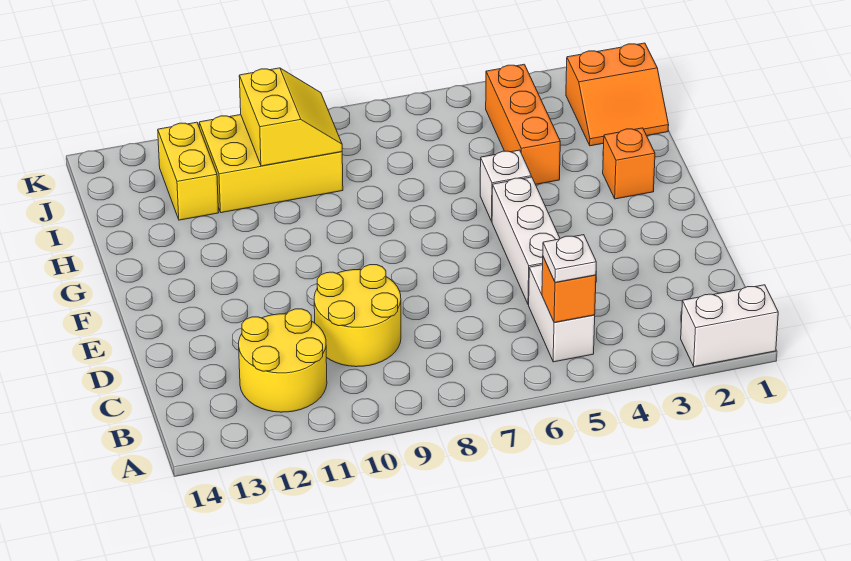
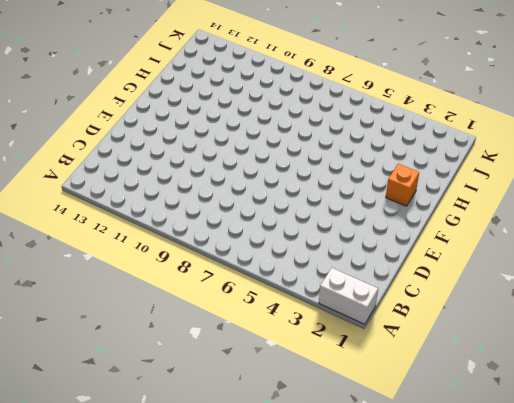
none -> white brick B5:C5 level 1
none -> yellow round brick B11:C12 level 1
none -> yellow round brick C9:D10 level 1

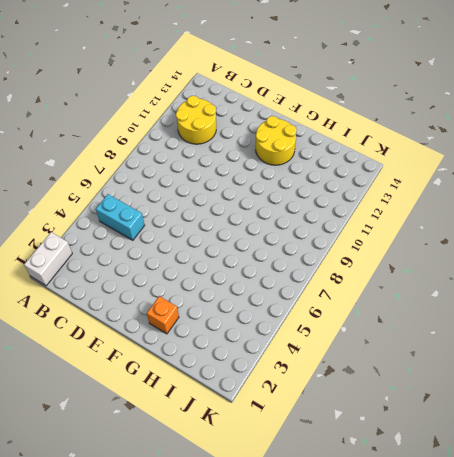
cyan brick B5:C5 level 1 -> white brick B5:C5 level 1
yellow round brick F12:G13 level 1 -> yellow round brick C9:D10 level 1
none -> white brick D5:F5 level 1
none -> white brick G5 level 1
none -> orange brick H4:J4 level 1

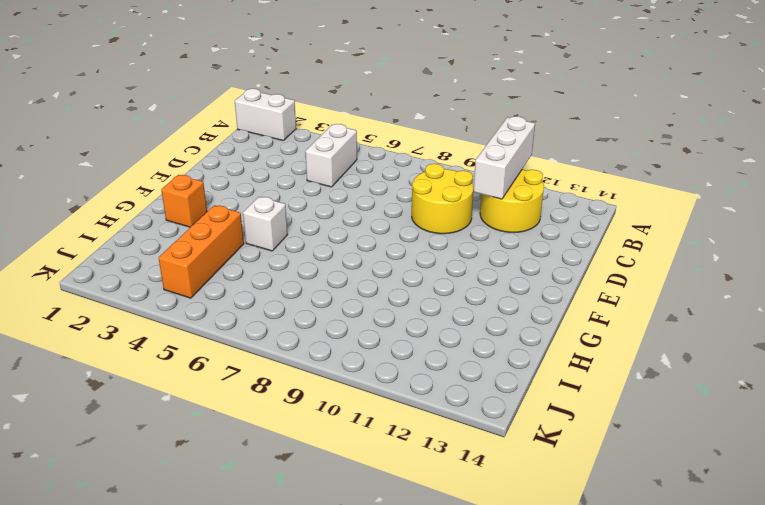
white brick A11:C11 level 2 -> white brick D5:F5 level 1
none -> orange slope I1:J2 level 1 top J
none -> yellow brick I9:J11 level 1
none -> yellow brick I12:J12 level 1

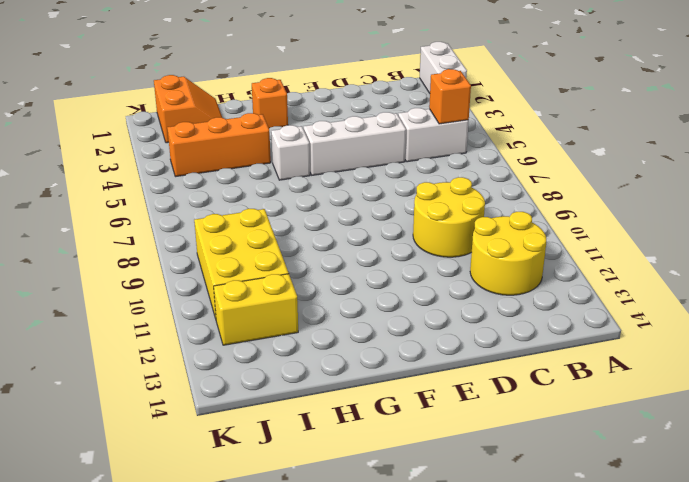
none -> yellow slope I9:J10 level 2 top 10
none -> white plate B5 level 3

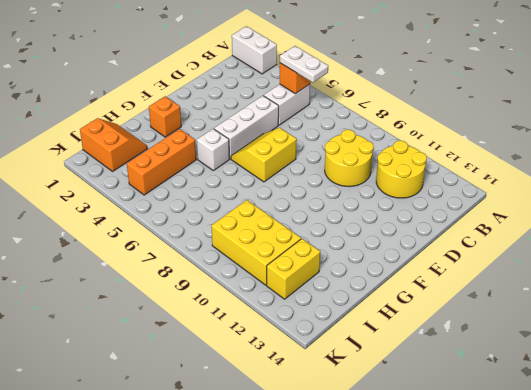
white plate B5:B6 level 3 -> white plate B5 level 3
yellow slope E6:F7 level 1 top 7 -> yellow slope I9:J10 level 2 top 10

